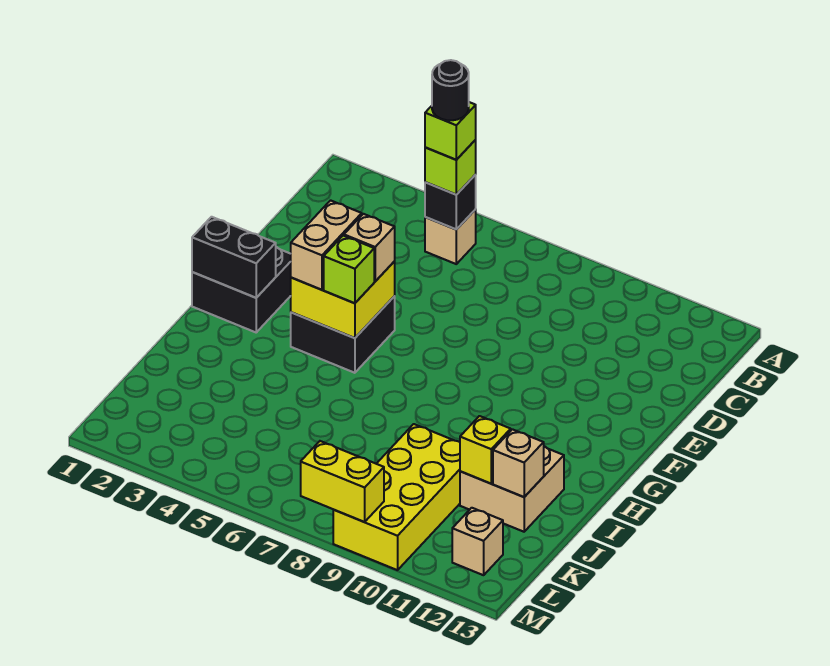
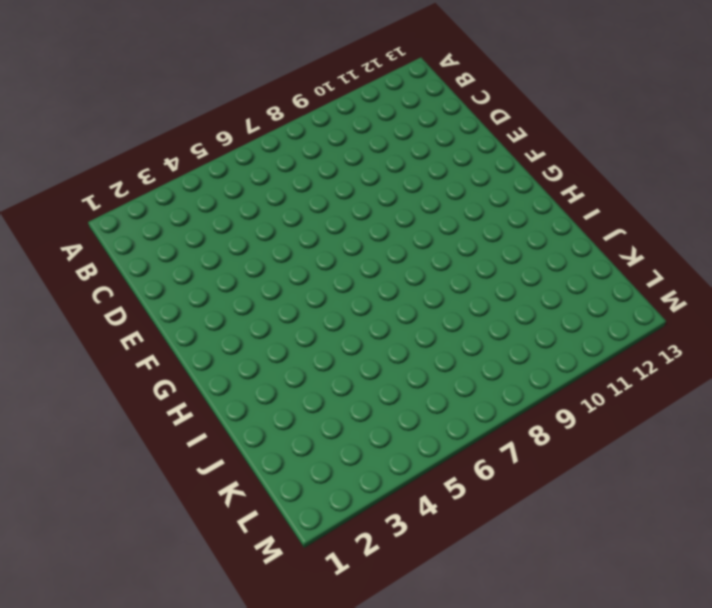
none -> tan brick B5 level 1
none -> black brick F1:G2 level 1
none -> black brick F4:G5 level 1

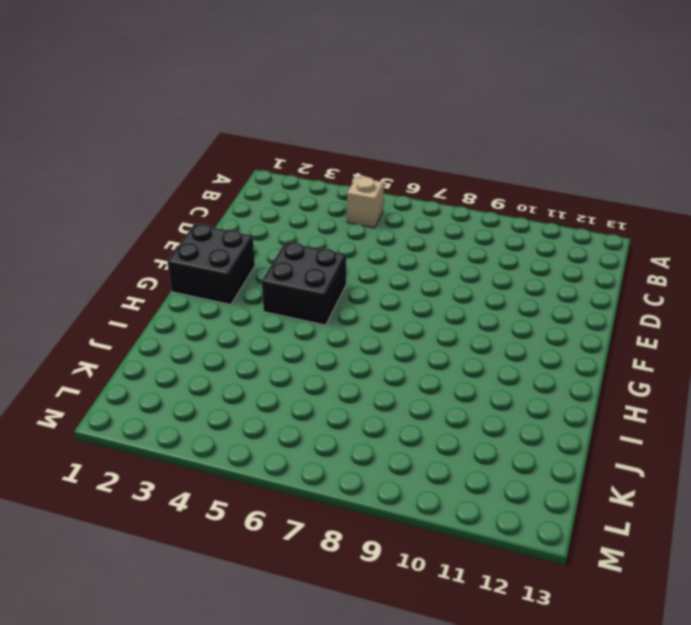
none -> tan brick I11:J12 level 1
none -> yellow brick J9:M10 level 1
none -> tan brick L12 level 1

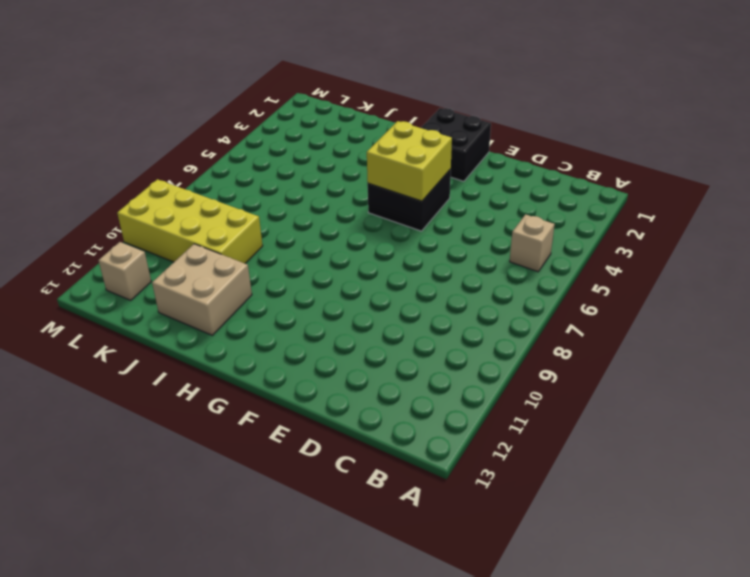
none -> black brick B5 level 2
none -> black brick G1:G2 level 2
none -> yellow brick J11 level 2

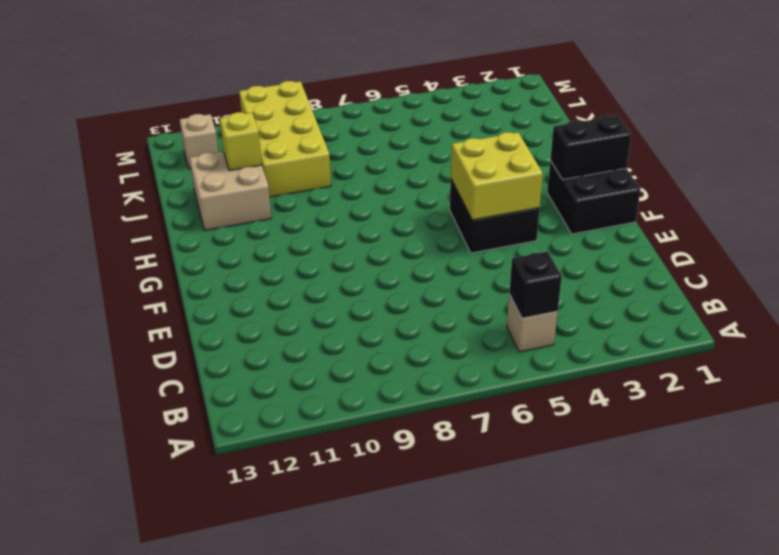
none -> tan brick J12 level 2
none -> yellow brick M8:M9 level 2
none -> lime brick B5 level 3

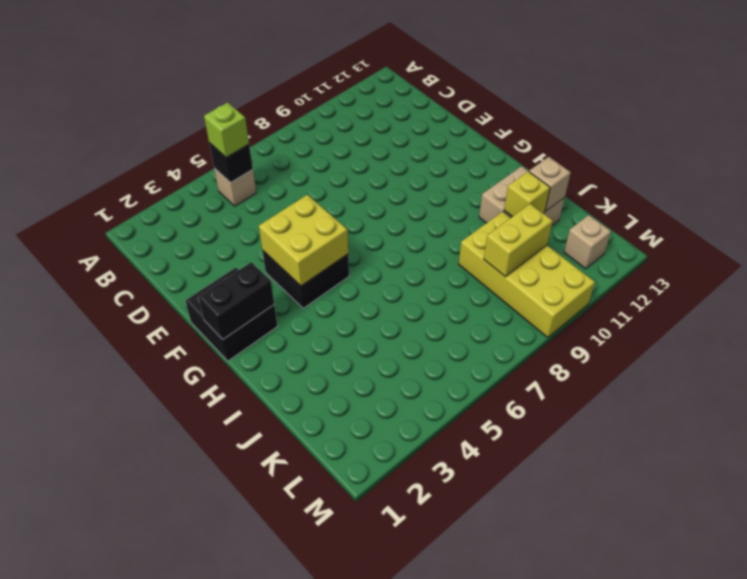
yellow brick K9:K10 level 2 -> yellow brick M8:M9 level 2
none -> tan brick F4:G4 level 3
none -> tan brick F5 level 3
none -> lime brick G5 level 3

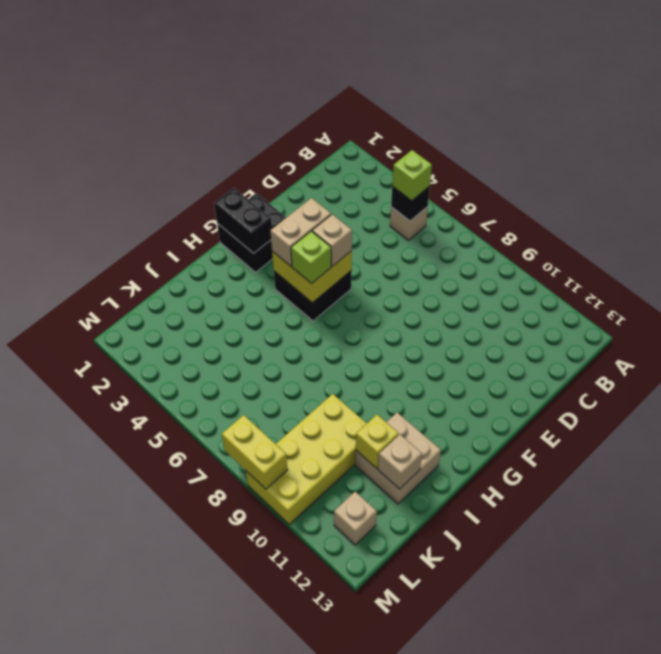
none -> lime brick B5 level 4
none -> black round brick B5 level 5

